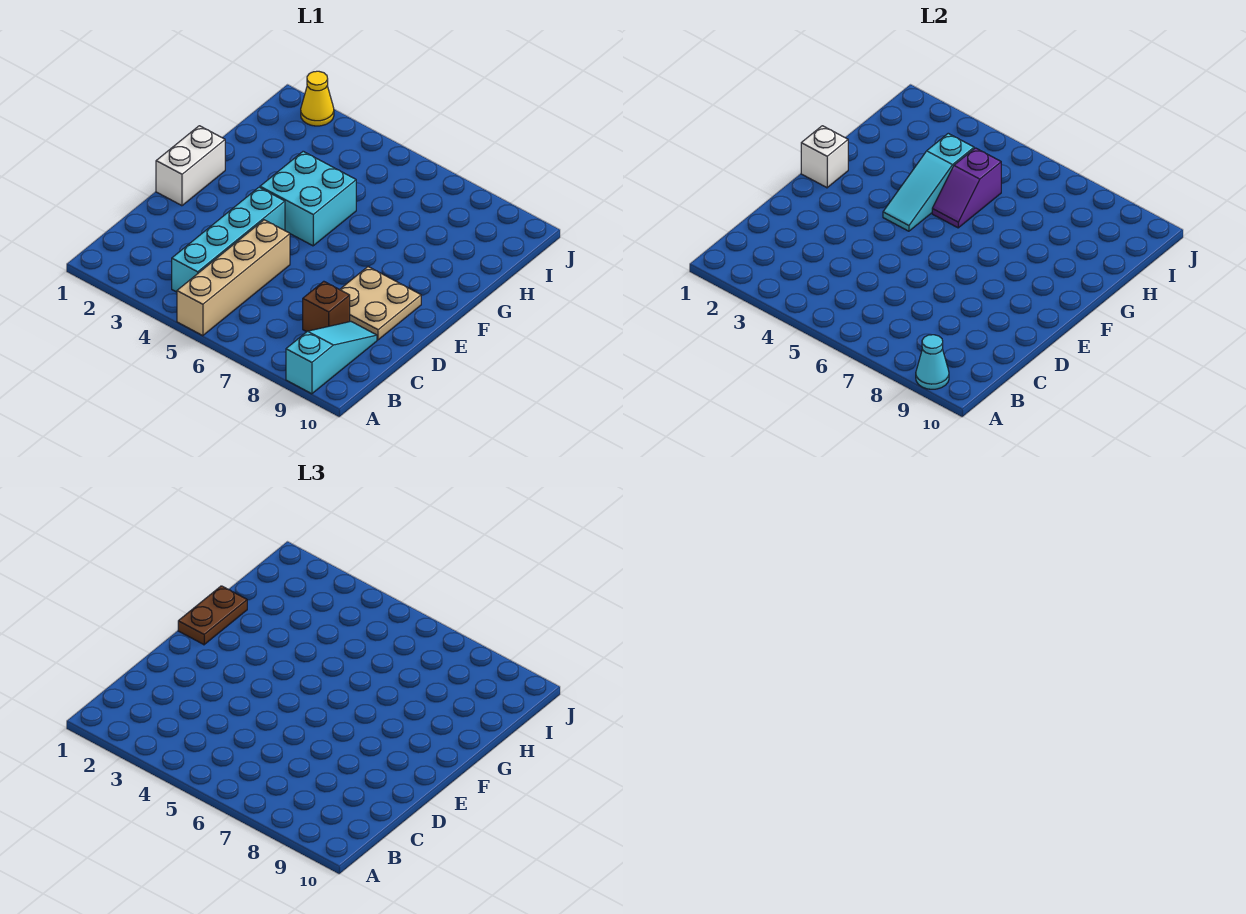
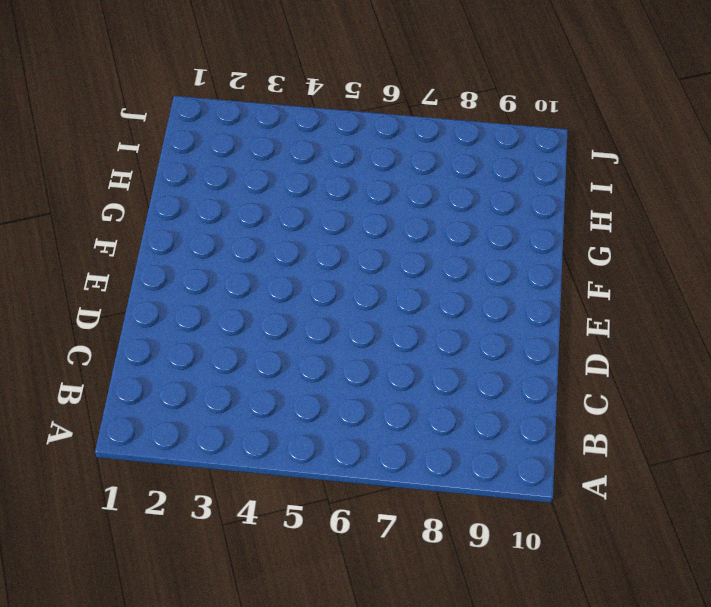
none -> tan brick A5:D5 level 1
none -> cyan slope A9:C9 level 1 top A
none -> cyan brick B4:E4 level 1

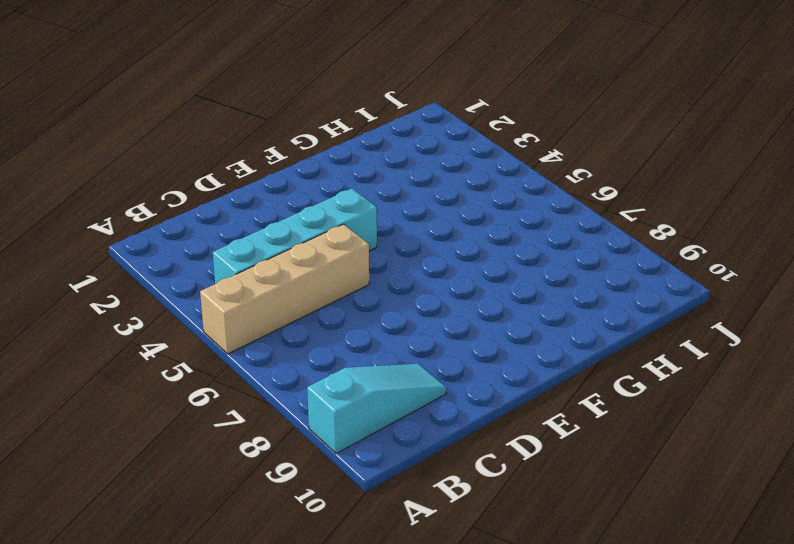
none -> brown brick C8 level 1
none -> tan plate D8:E9 level 1
none -> white brick E1:F1 level 1

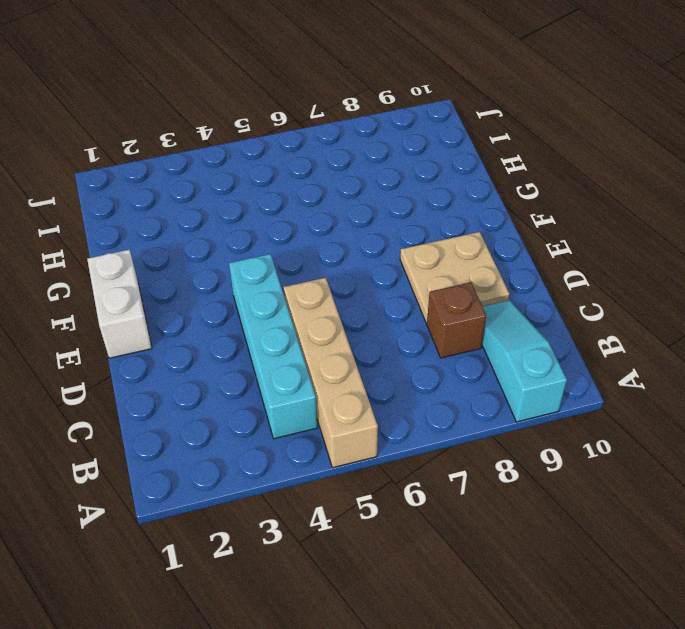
none -> cyan brick F4:G5 level 1
none -> yellow cone J2 level 1
none -> cyan cone A9 level 2

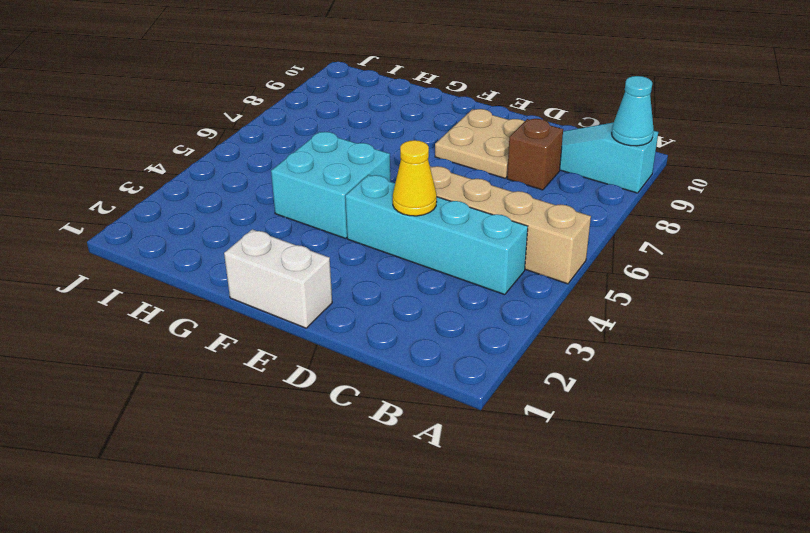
yellow cone D4 level 2 -> yellow cone J2 level 1
none -> white brick F1 level 2
none -> cyan slope F4:H4 level 2 top H
none -> purple slope G5:H5 level 2 top H

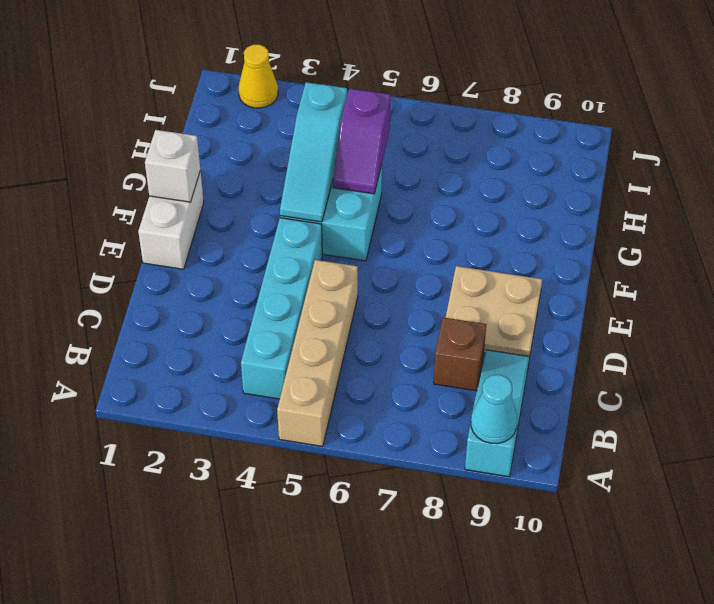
none -> brown plate F1:G1 level 3

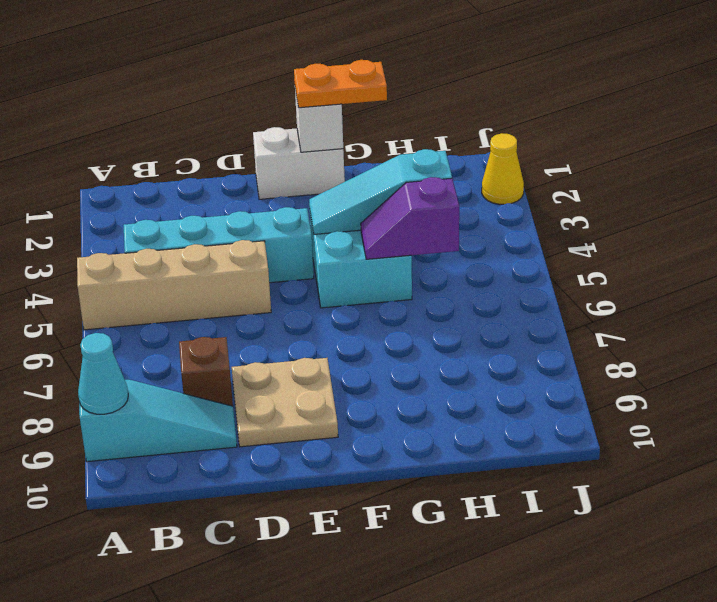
orange plate F1:G1 level 3 -> brown plate F1:G1 level 3

